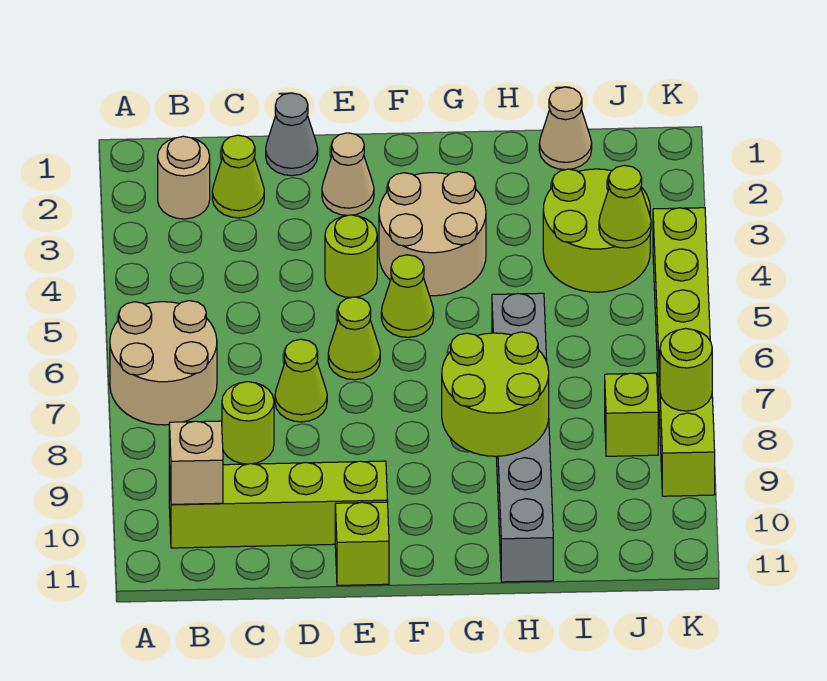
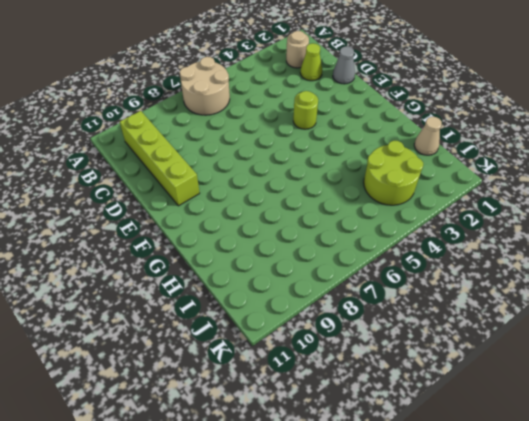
none -> lime round brick C8 level 1
none -> lime cone D7 level 1
none -> tan cone E2 level 1

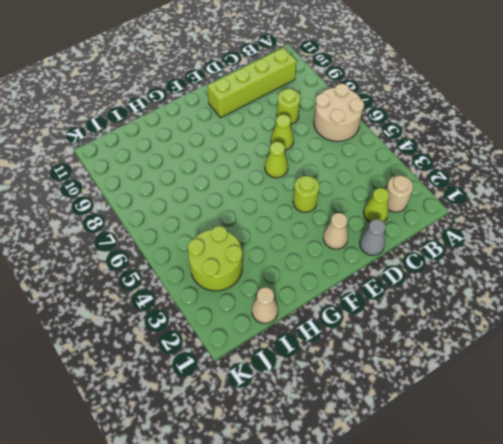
none -> lime brick E11 level 1
none -> tan round brick F3:G4 level 1
none -> lime cone F5 level 1

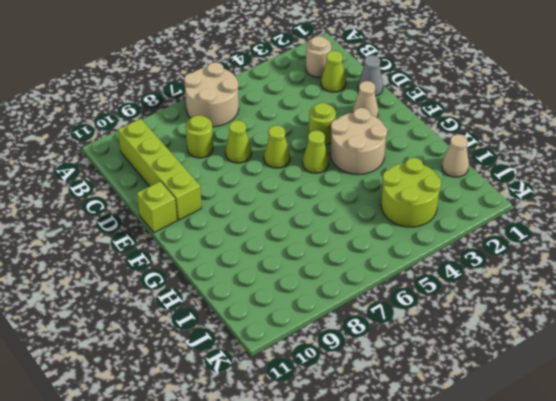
none -> grey brick H6:H11 level 1
none -> lime brick J8 level 1
none -> lime brick K4:K9 level 1

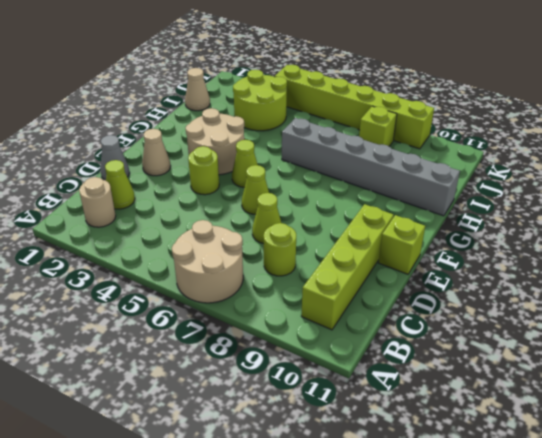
none -> tan brick B10 level 2
none -> lime round brick G8:H9 level 2
none -> lime cone J4 level 2

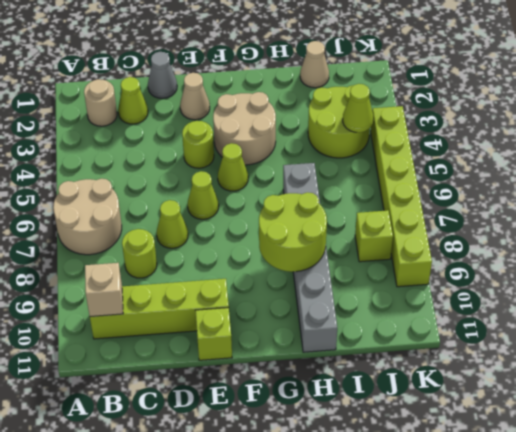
none -> lime round brick K8 level 2

